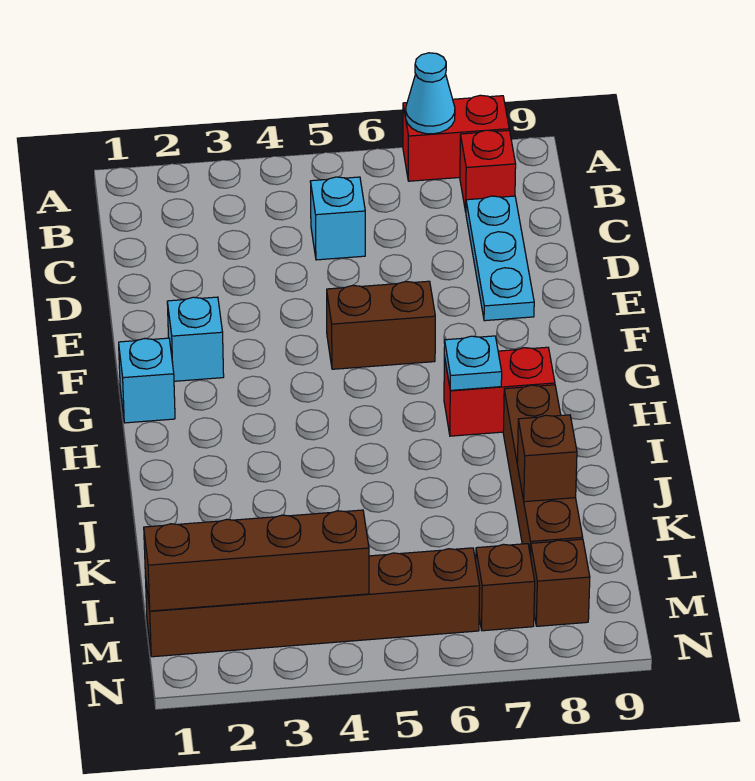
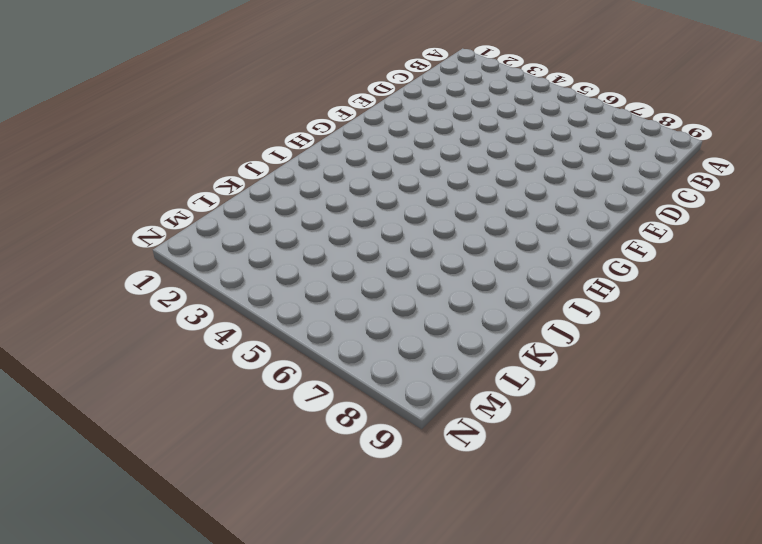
none -> red brick A7:A8 level 1
none -> red brick B8 level 1
none -> cyan brick C5 level 1

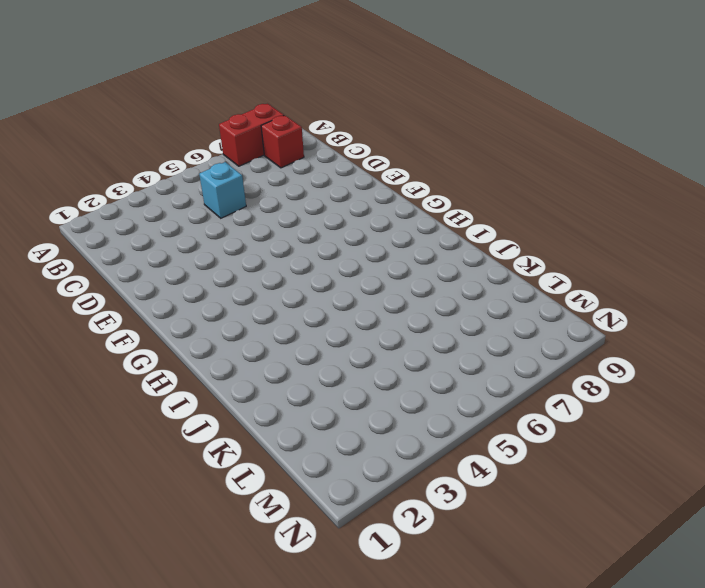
none -> cyan plate C8:E8 level 1
none -> cyan brick F2 level 1
none -> brown brick F5:F6 level 1

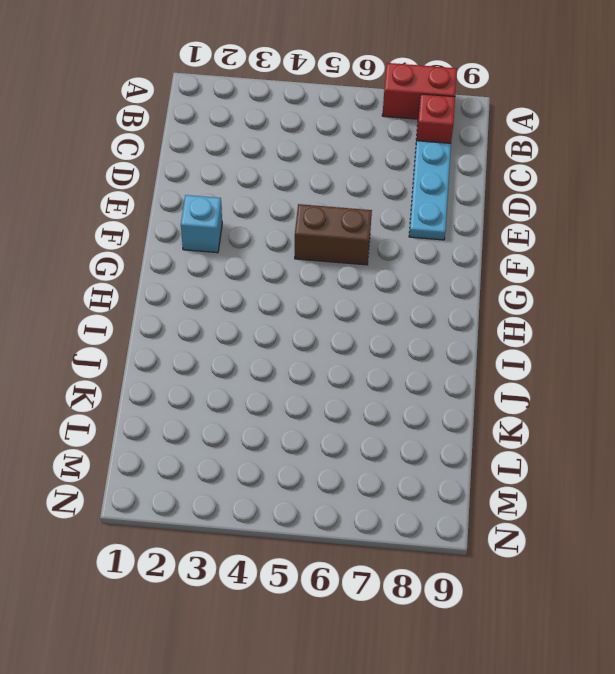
none -> cyan brick C5 level 1
none -> cyan brick G1 level 1
none -> red brick H7:H8 level 1

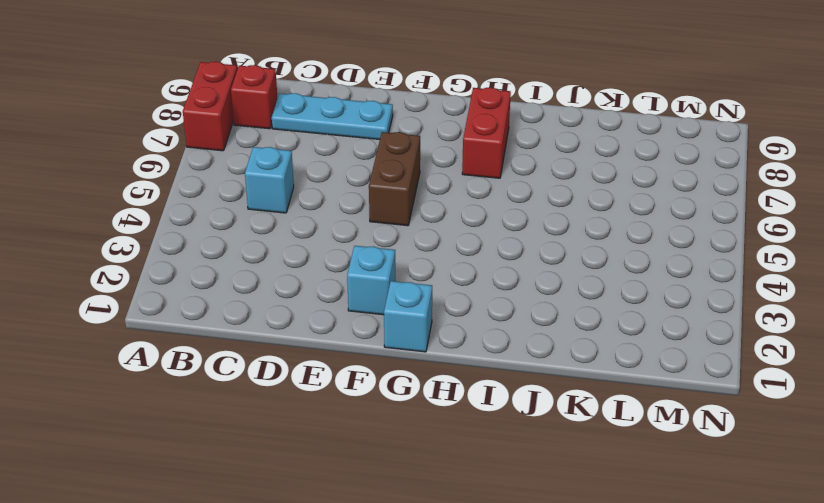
none -> brown brick I8:L8 level 1
none -> brown brick M1:M6 level 1
none -> brown brick M7 level 1

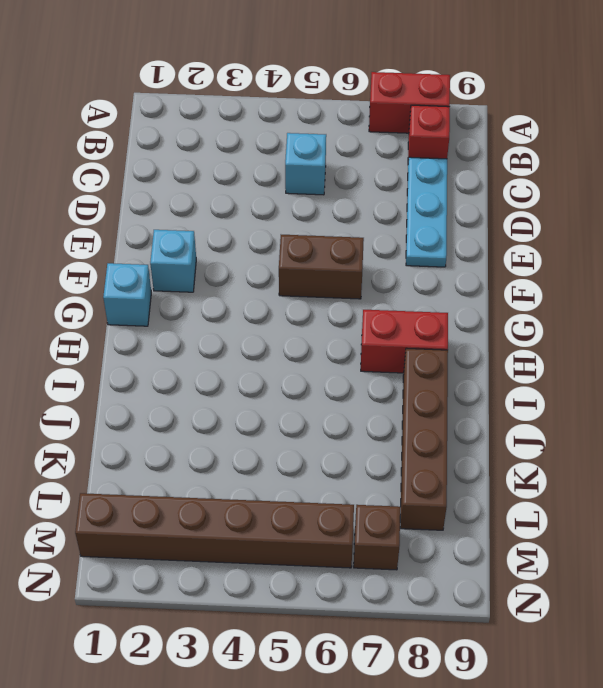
none -> brown brick M8 level 1
none -> cyan cone A7 level 2
none -> cyan plate H7 level 2

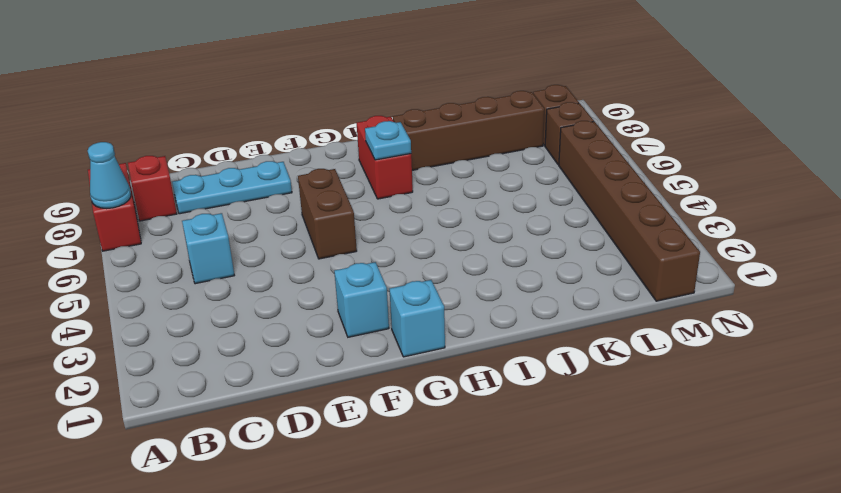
none -> brown brick K8 level 2
none -> brown brick M1:M4 level 2

